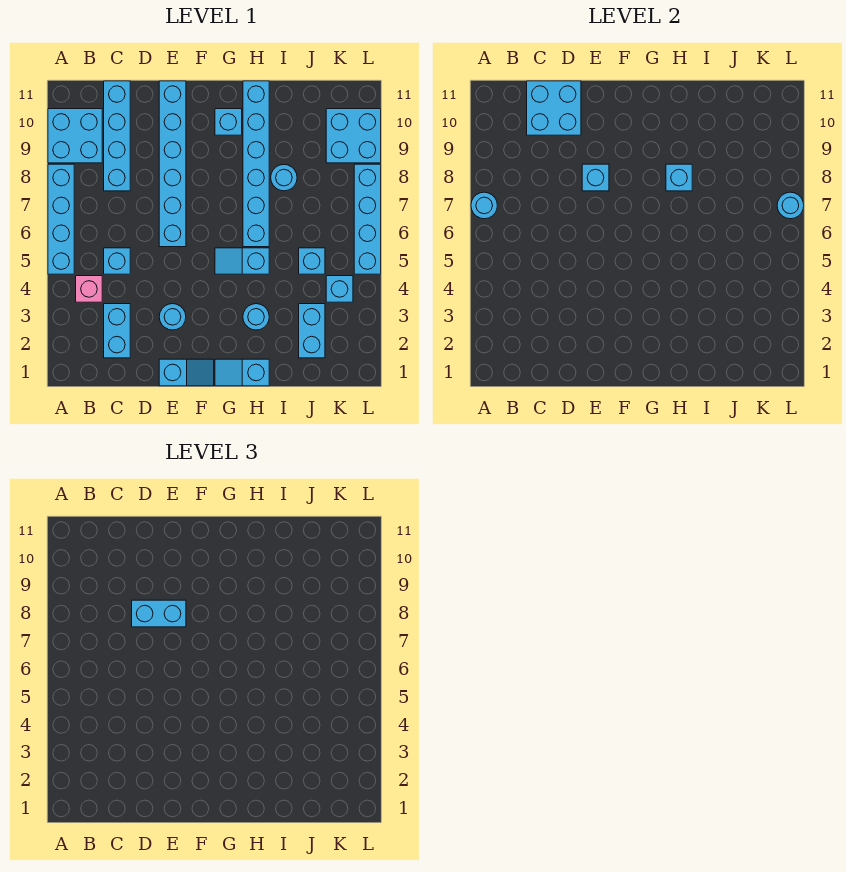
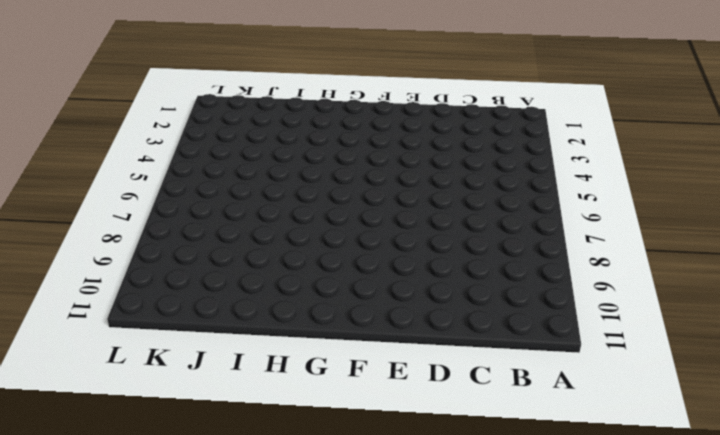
none -> cyan brick A5:A8 level 1
none -> cyan brick A9:B10 level 1
none -> pink brick B4 level 1

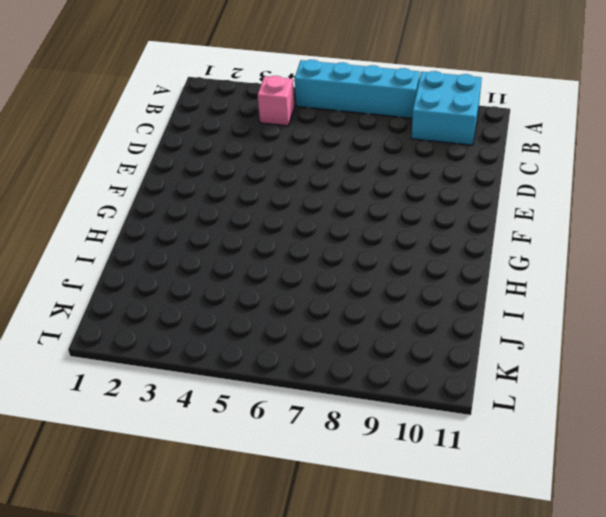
none -> cyan brick C2:C3 level 1
none -> cyan brick C5 level 1
none -> cyan brick C8:C11 level 1

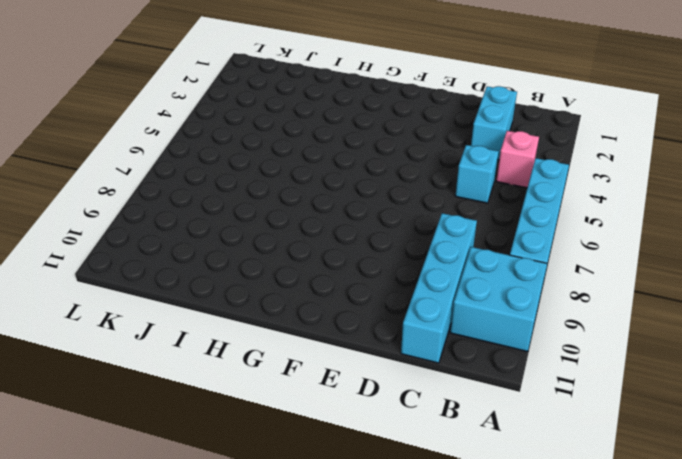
none -> cyan slope E1:F1 level 1 top E
none -> cyan round brick E3 level 1
none -> cyan brick E6:E11 level 1

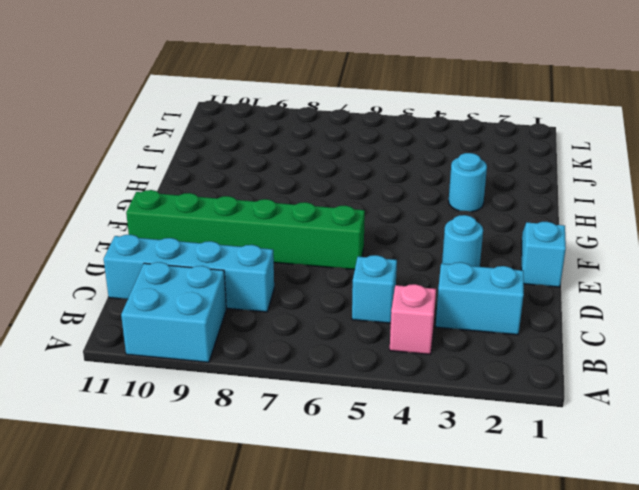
green brick E6:E11 level 1 -> cyan brick E6:E11 level 1
none -> cyan brick A5:A8 level 1
none -> cyan slope G1:H1 level 1 top H
none -> cyan slope G5:H5 level 1 top H

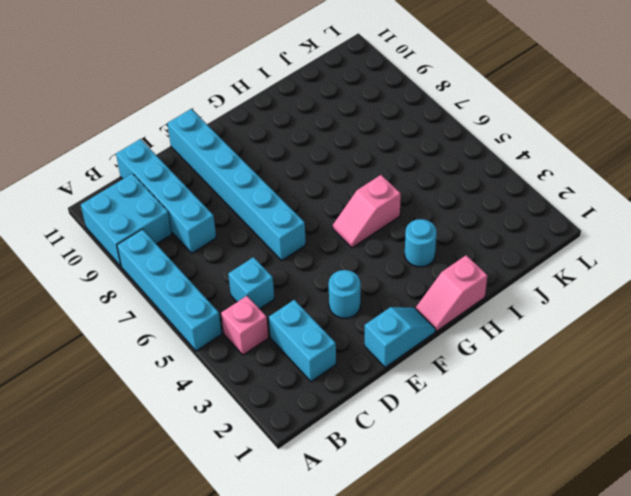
pink slope G1:H1 level 1 top H -> cyan slope G1:H1 level 1 top H
pink slope G5:H5 level 1 top H -> cyan slope G5:H5 level 1 top H
none -> cyan brick G10 level 1
none -> cyan brick H6:H11 level 1
none -> cyan round brick I8 level 1

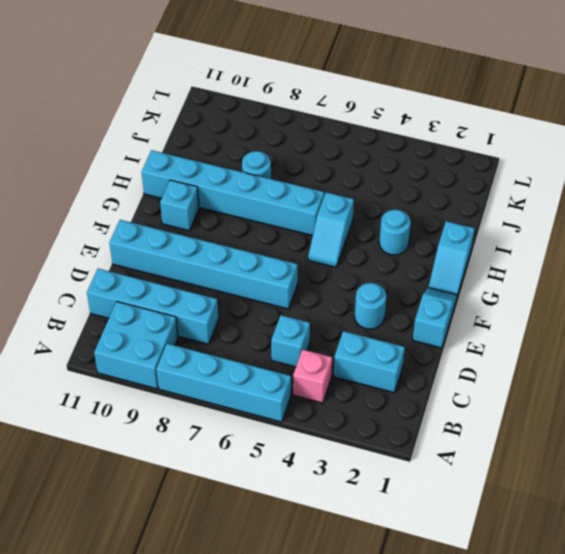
none -> cyan brick J2:J3 level 1
none -> cyan brick J5 level 1
none -> cyan brick K4 level 1

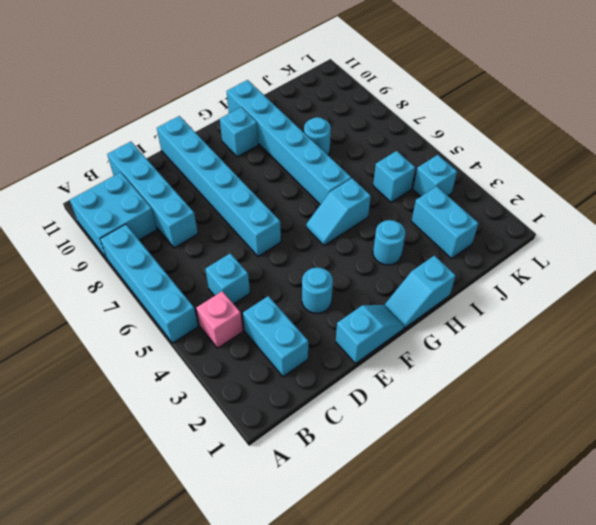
none -> cyan brick K9:L10 level 1
none -> cyan brick L5:L8 level 1
none -> cyan round brick A7 level 2

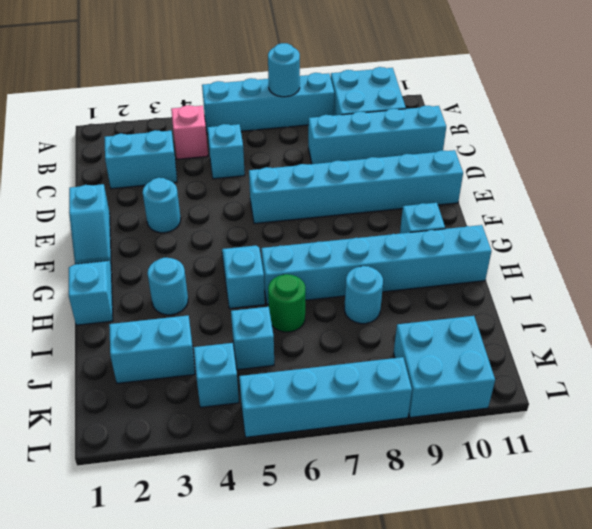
green round brick I6 level 1 -> none
none -> cyan brick C10:D11 level 2
none -> cyan brick E8 level 2
none -> cyan brick H8 level 2

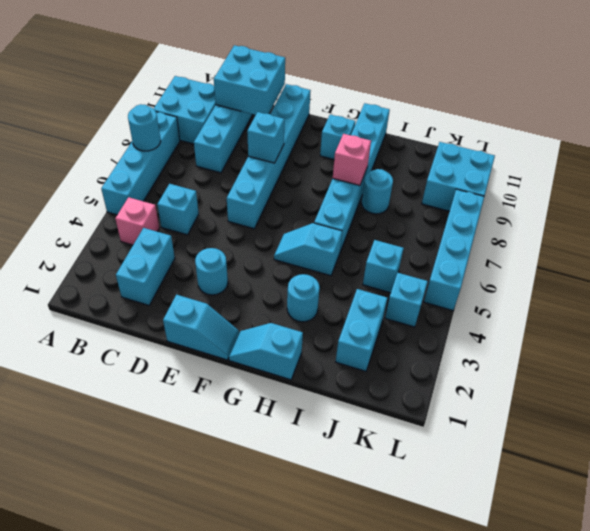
pink brick H8 level 2 -> cyan brick H8 level 2
none -> cyan round brick L7 level 2
none -> cyan brick D8:E8 level 3

